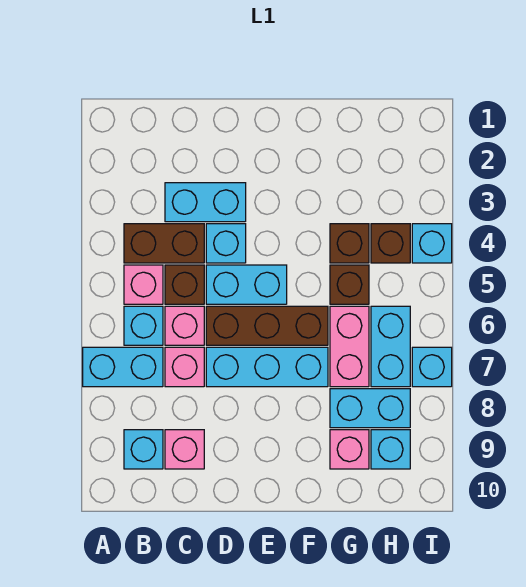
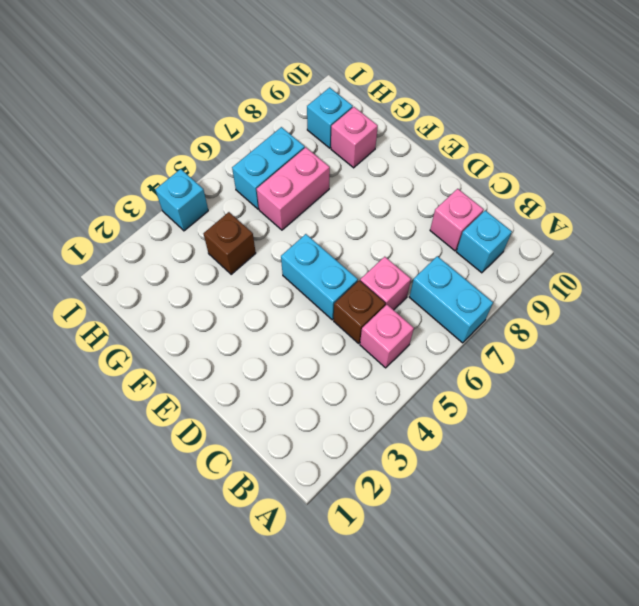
none -> brown brick B4:C4 level 1
none -> cyan brick B6 level 1
none -> cyan brick C3:D3 level 1

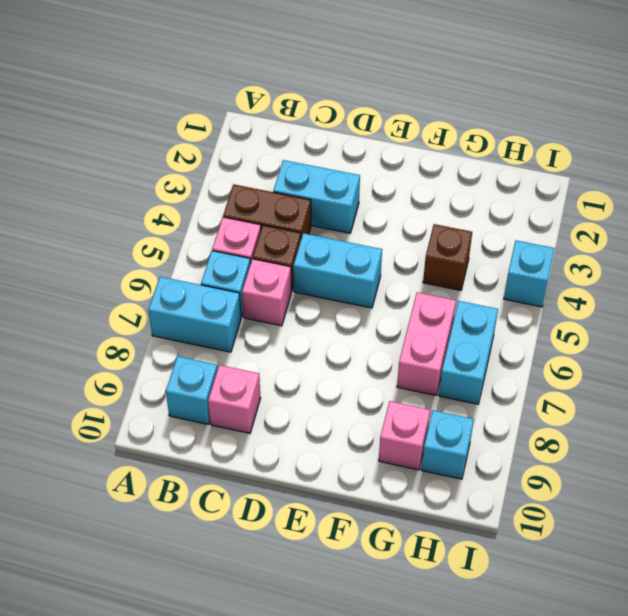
none -> pink brick C7 level 1
none -> cyan brick D4 level 1
none -> brown brick D6:F6 level 1

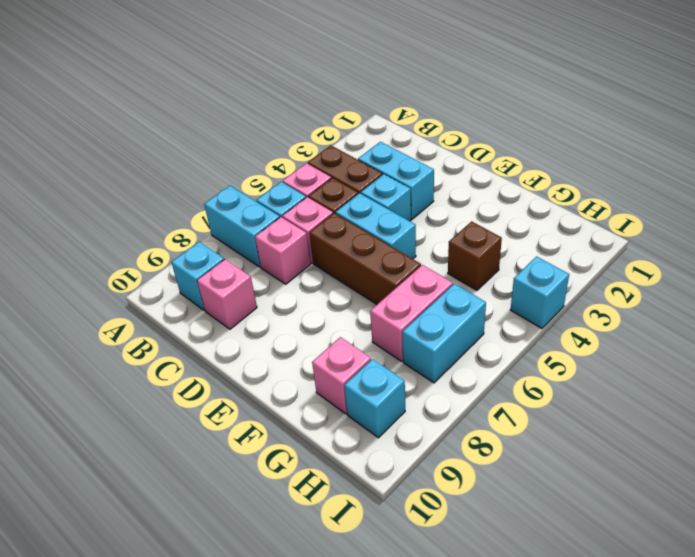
none -> cyan brick D7:F7 level 1
none -> brown brick G5 level 1
none -> cyan brick G8:H8 level 1

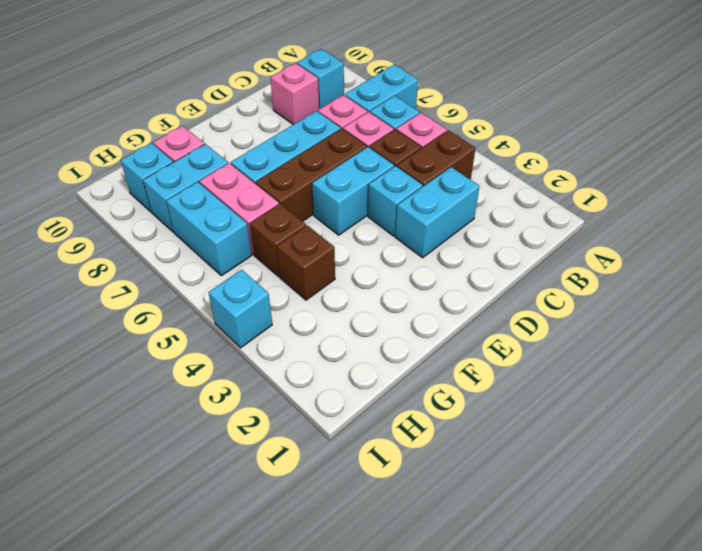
none -> brown brick H4 level 1
none -> cyan brick I7 level 1

